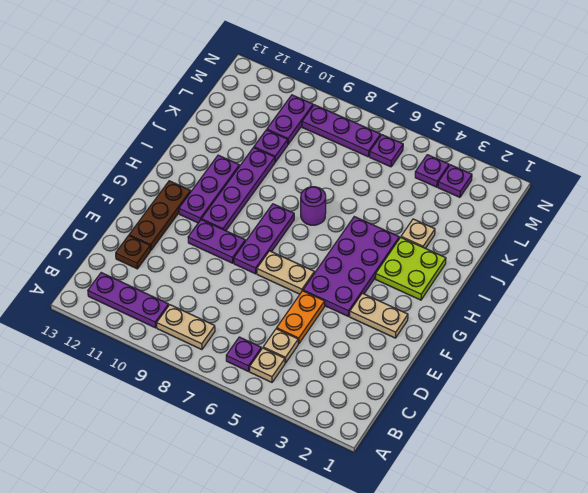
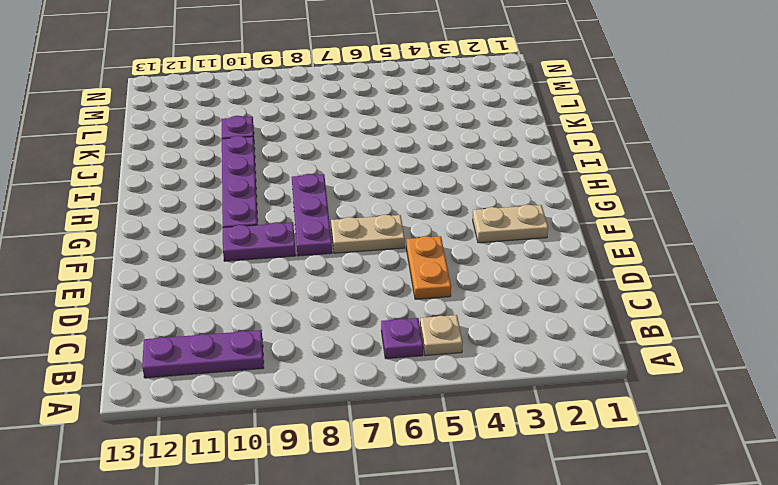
none -> tan plate B8:B9 level 1
none -> tan plate C5 level 1
none -> brown plate D12 level 1

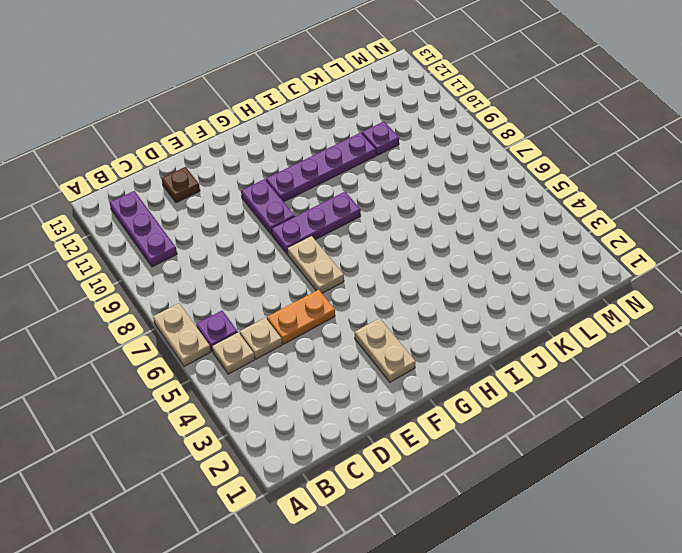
tan plate A6:A7 level 1 -> tan plate B8:B9 level 1
none -> brown plate E12:G12 level 1
none -> purple plate F4:I5 level 1
none -> purple plate G11:I11 level 1

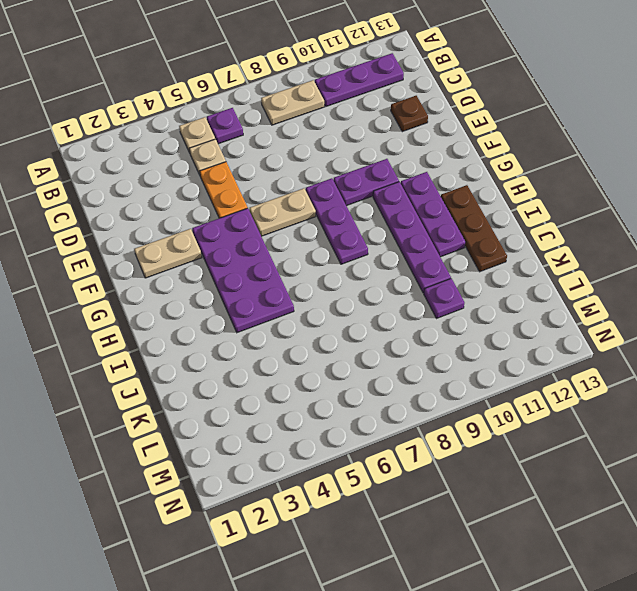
brown plate H12:J12 level 1 -> brown plate E12:G12 level 1
none -> lime plate H2:I3 level 1
none -> purple round brick I7 level 1
none -> tan plate J3 level 1

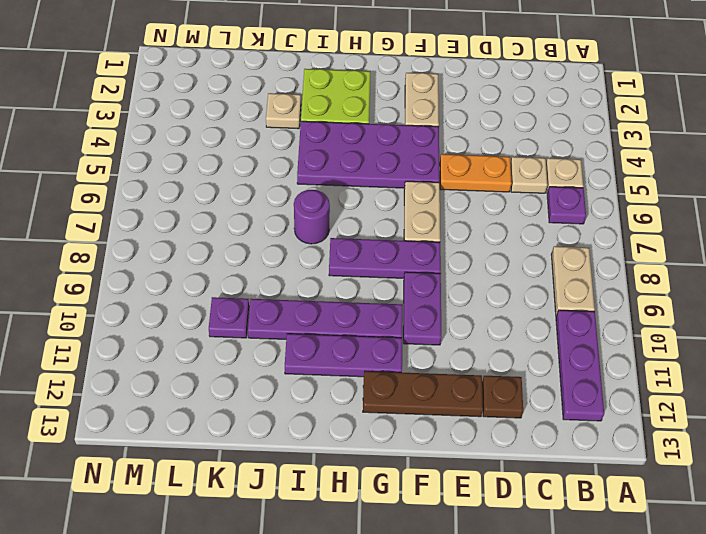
none -> purple plate L10:M10 level 1
none -> purple plate M3 level 1
none -> purple plate M4 level 1

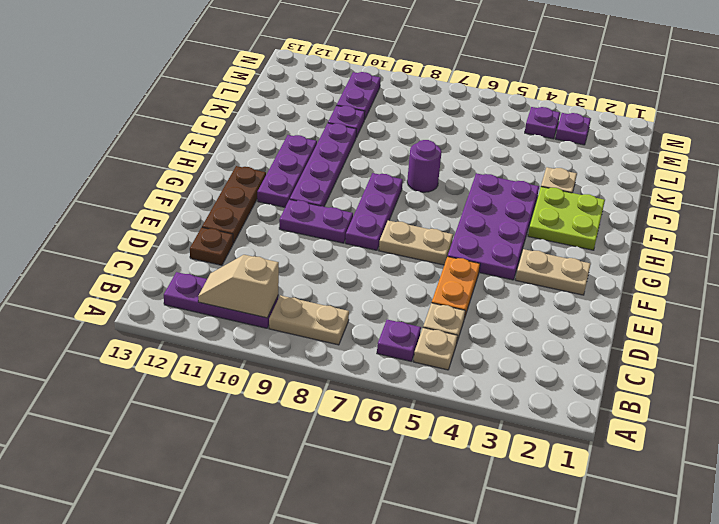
tan slope B10:B11 level 2 top 10 -> none
none -> purple plate M6 level 1
none -> purple plate M7:M9 level 1

